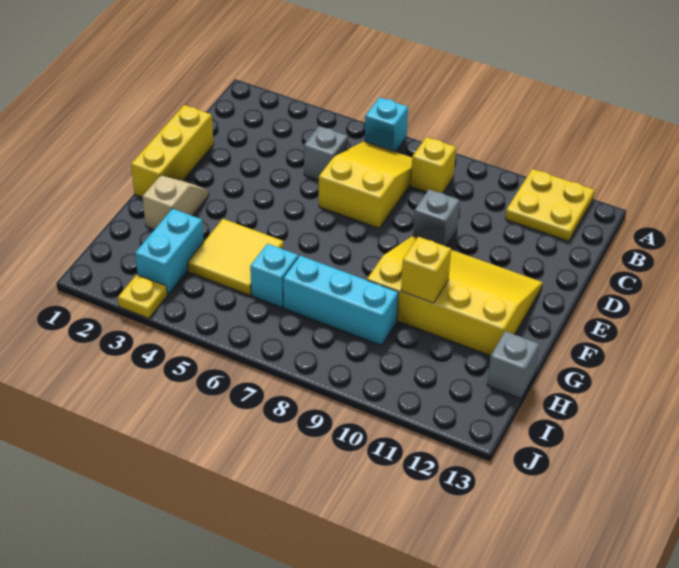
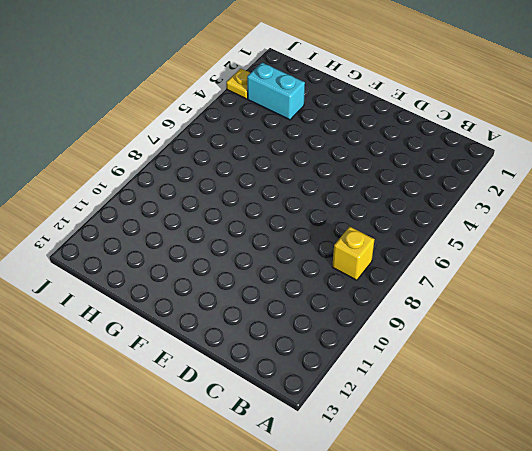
none -> cyan brick A6 level 1
none -> yellow plate A11:B12 level 1
none -> yellow slope B6:D7 level 1 top D

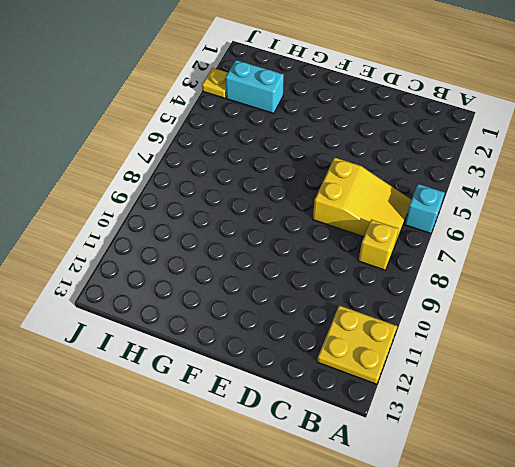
none -> grey brick C5 level 1
none -> yellow brick D1:F1 level 1
none -> grey brick D9 level 1

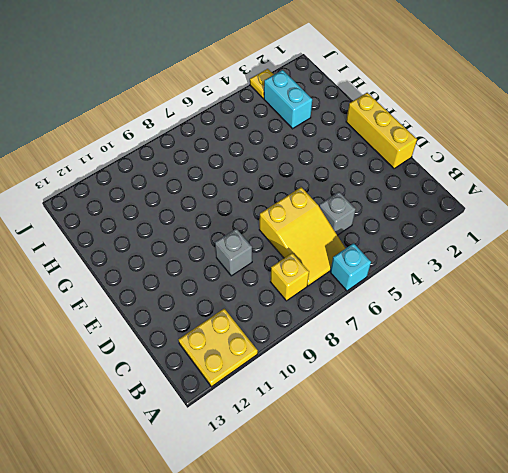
none -> yellow slope E9:G12 level 1 top G
none -> tan slope F2:G2 level 1 top G
none -> yellow tile G4:H5 level 1

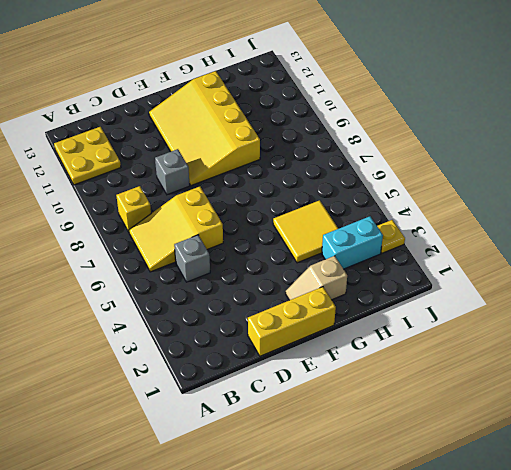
none -> cyan brick A6 level 1
none -> cyan brick H6 level 1
none -> cyan brick H7:H9 level 1

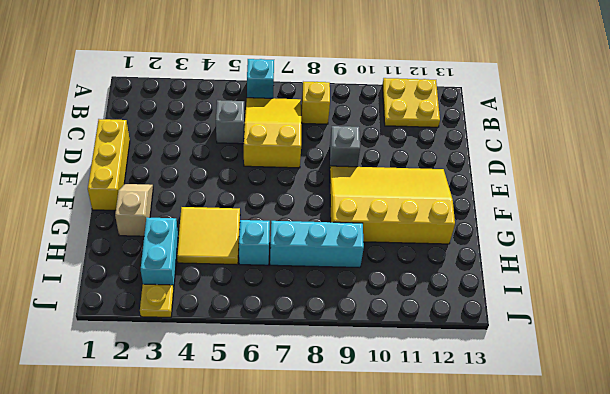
none -> grey brick H13 level 1
none -> yellow brick G10 level 2

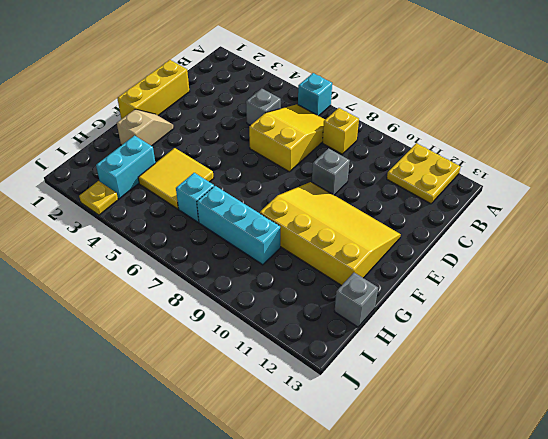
none -> yellow brick G10 level 2

